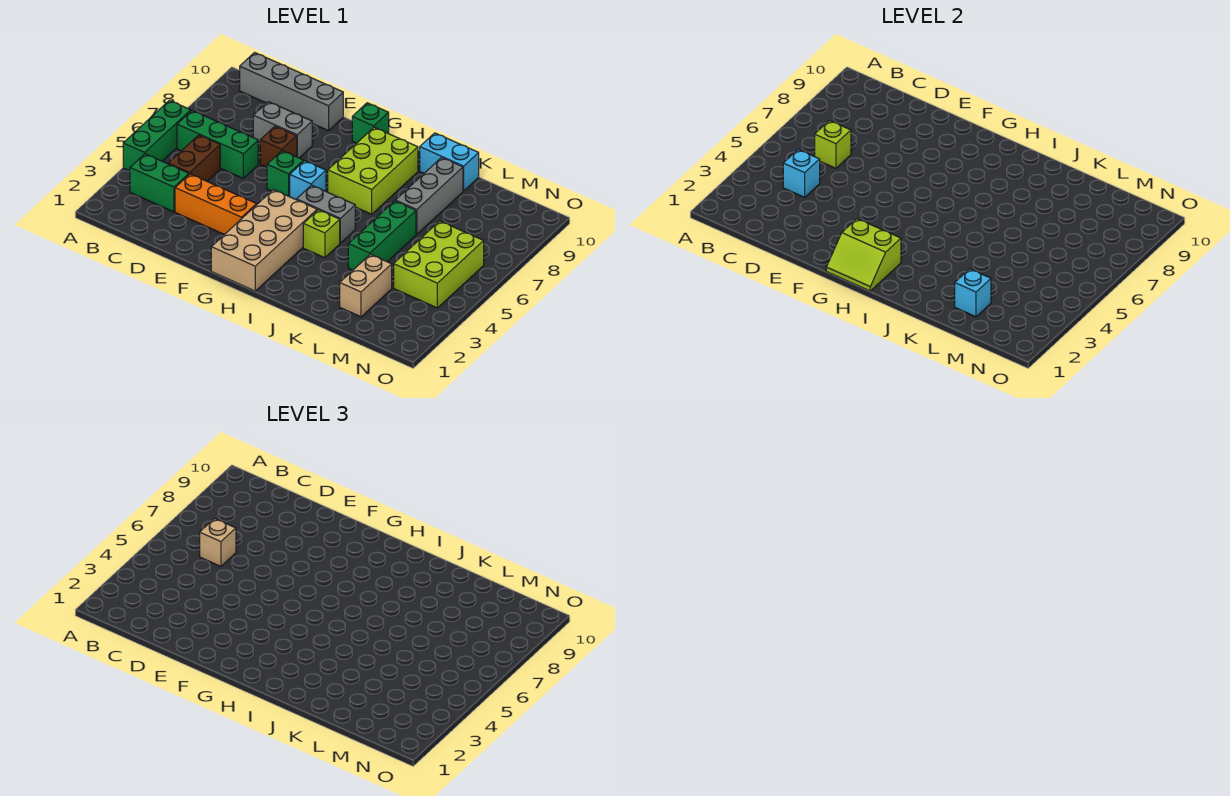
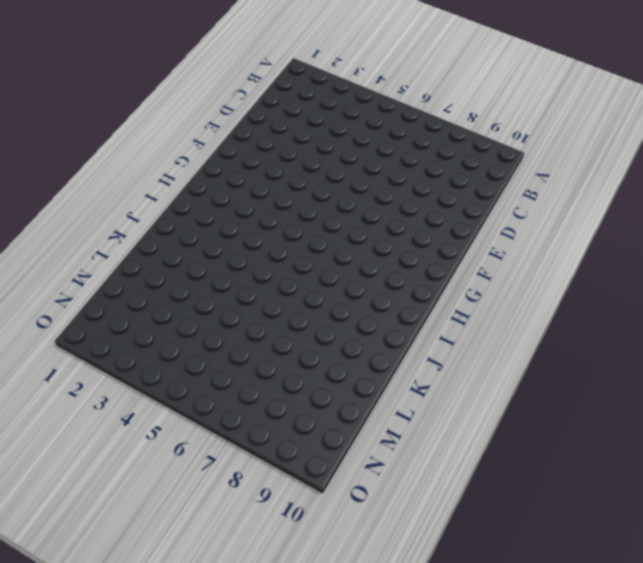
none -> green brick A4:A6 level 1
none -> green brick B3:C3 level 1
none -> green brick B6:D6 level 1

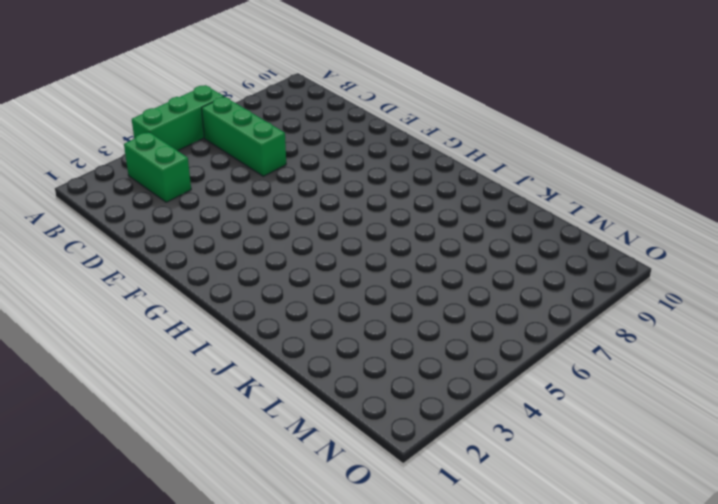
none -> grey brick B10:E10 level 1
none -> brown brick C4:C5 level 1
none -> orange brick D3:F3 level 1

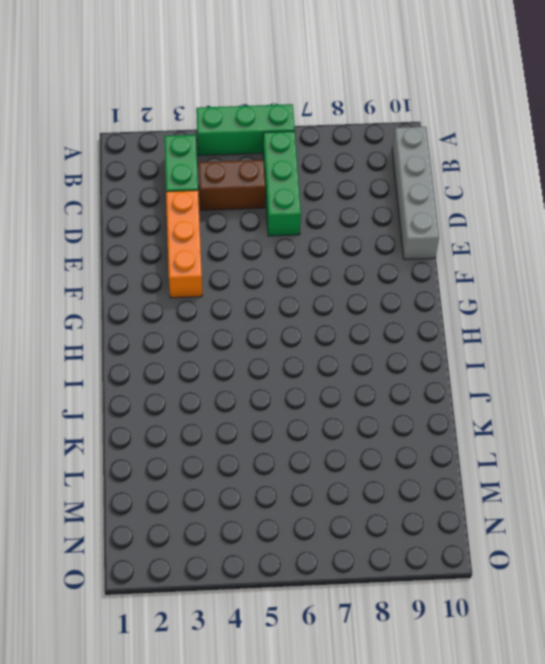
none -> grey brick D8:E8 level 1
none -> brown brick E7 level 1
none -> green brick F6 level 1

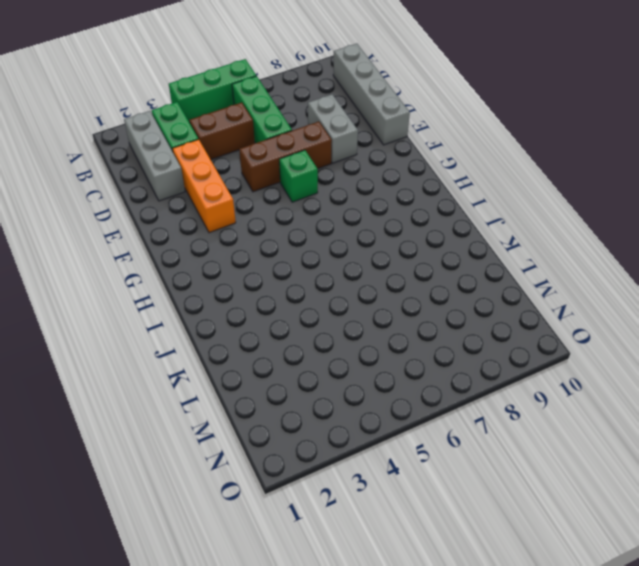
grey brick B2:D2 level 1 -> grey brick K7:K9 level 1
brown brick E5:E7 level 1 -> brown brick E7 level 1
none -> tan brick G1:H4 level 1
none -> cyan brick G6 level 1
none -> green brick G10 level 1

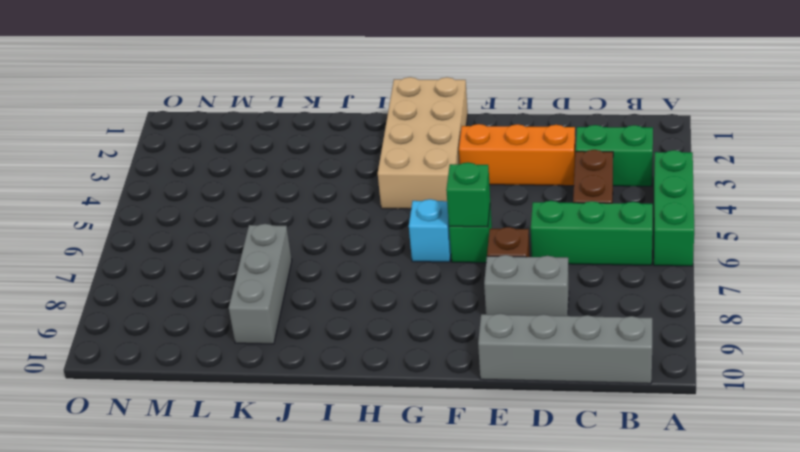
green brick F6 level 2 -> green brick G10 level 1
none -> grey brick H5:I5 level 1
none -> lime brick H7:I9 level 1
none -> lime brick I4 level 1

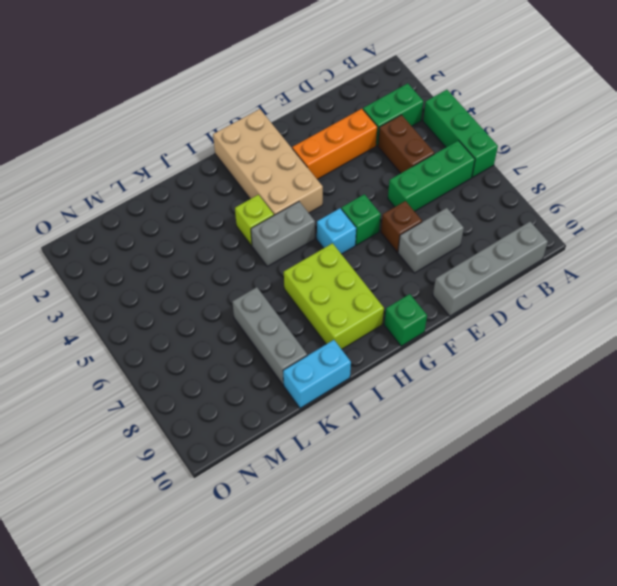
none -> green brick K4:K6 level 1
none -> tan brick L2:L3 level 1
none -> lime brick M4:N6 level 1

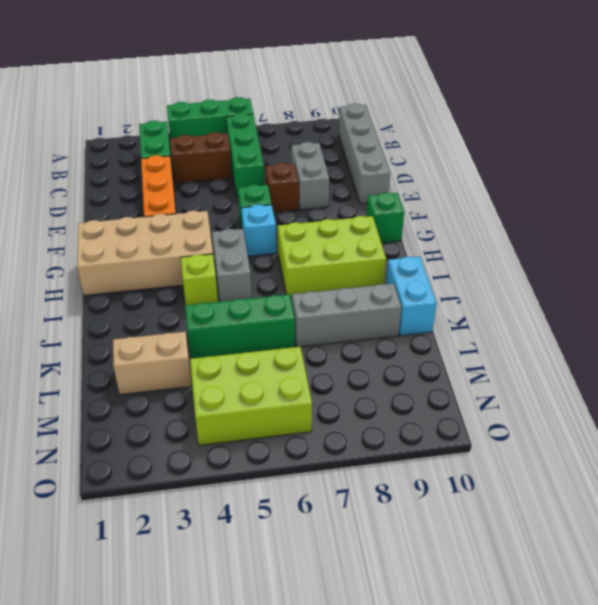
none -> cyan brick C4 level 2
none -> lime brick C6 level 2
none -> lime slope G1:H2 level 2 top 2

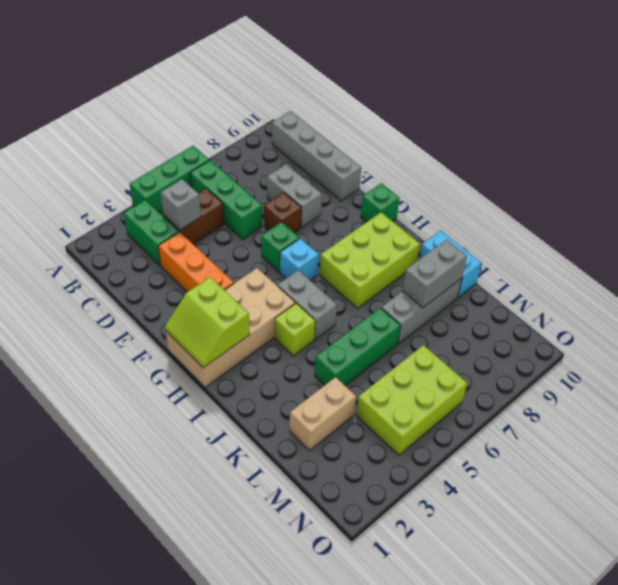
grey brick C4 level 2 -> cyan brick C4 level 2
grey brick K8:K9 level 2 -> none
none -> lime brick C6 level 2
none -> cyan brick L2 level 2
none -> tan brick C6 level 3

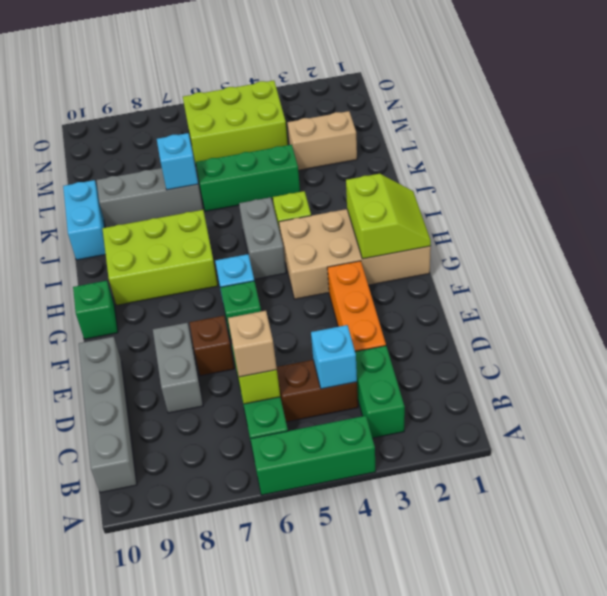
cyan brick K7 level 2 -> cyan brick L2 level 2

